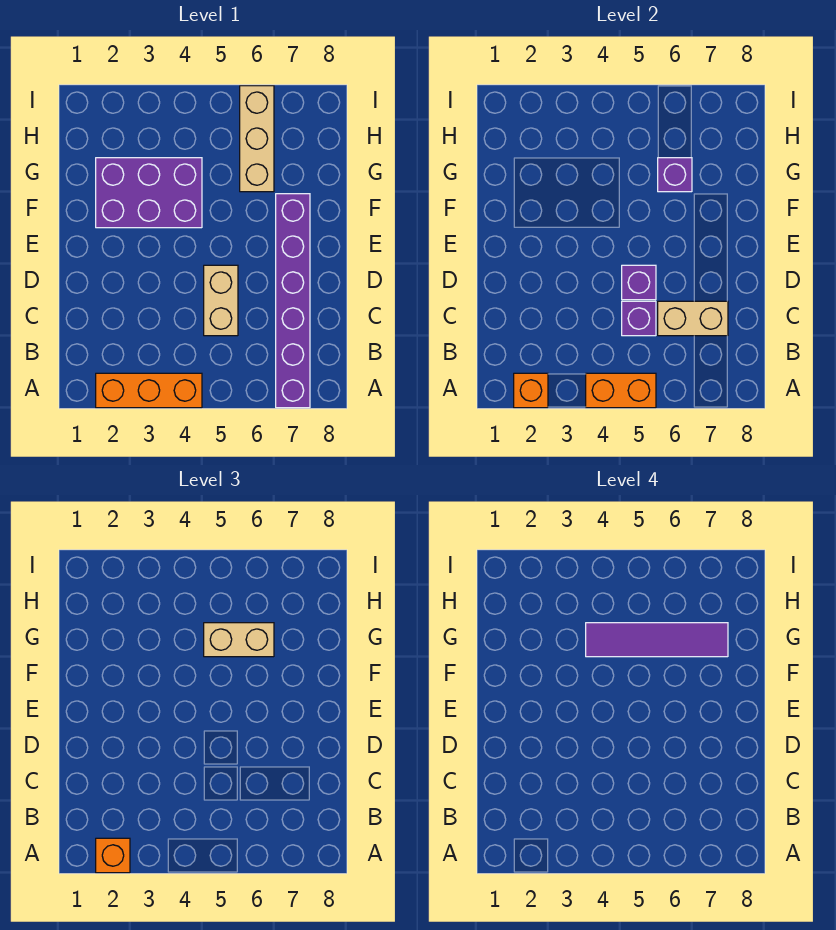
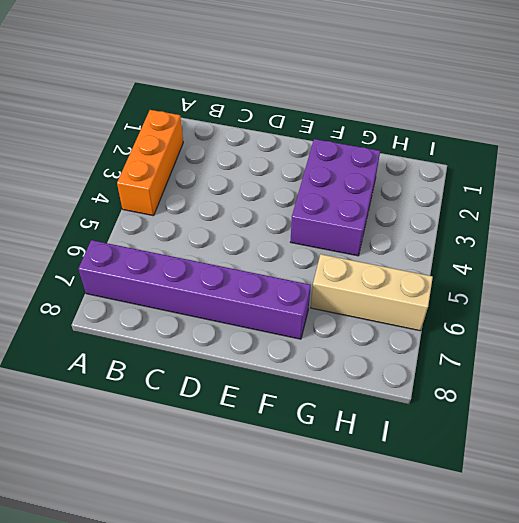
none -> tan brick C5:D5 level 1
none -> orange brick A2 level 2
none -> orange brick A4:A5 level 2

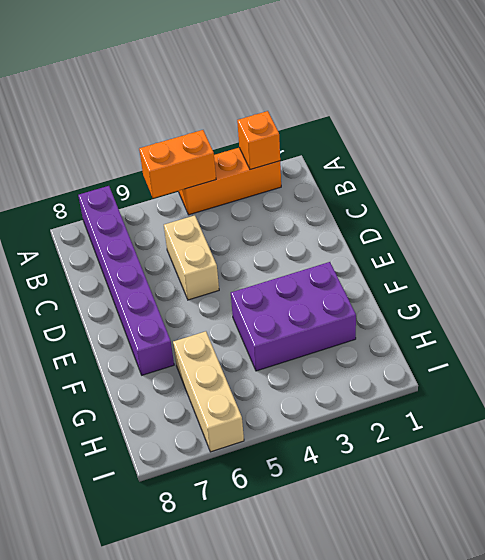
none -> purple brick C5 level 2
none -> tan brick C6:C7 level 2
none -> purple brick D5 level 2

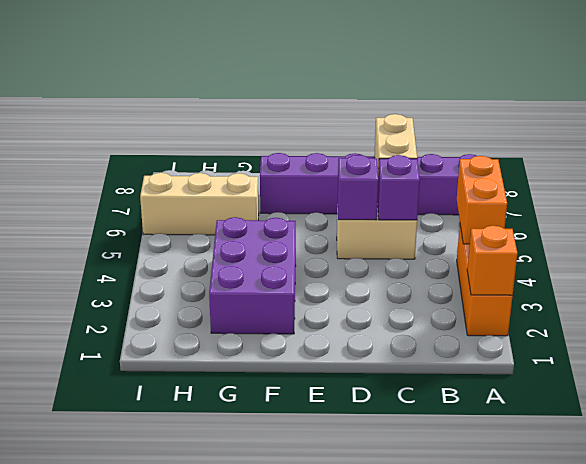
none -> purple brick G6 level 2
none -> orange brick A2 level 3
none -> tan brick G5:G6 level 3

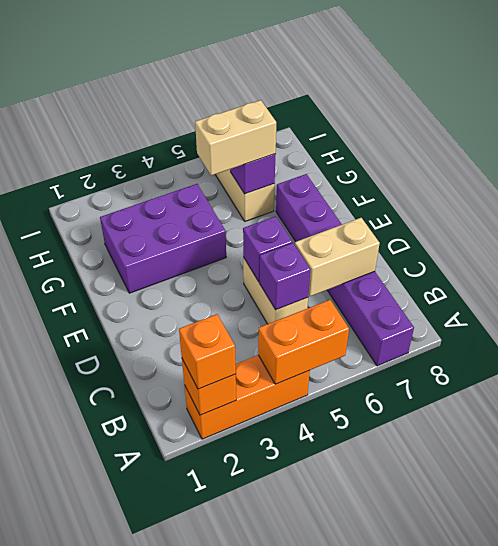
none -> purple tile G4:G7 level 4

